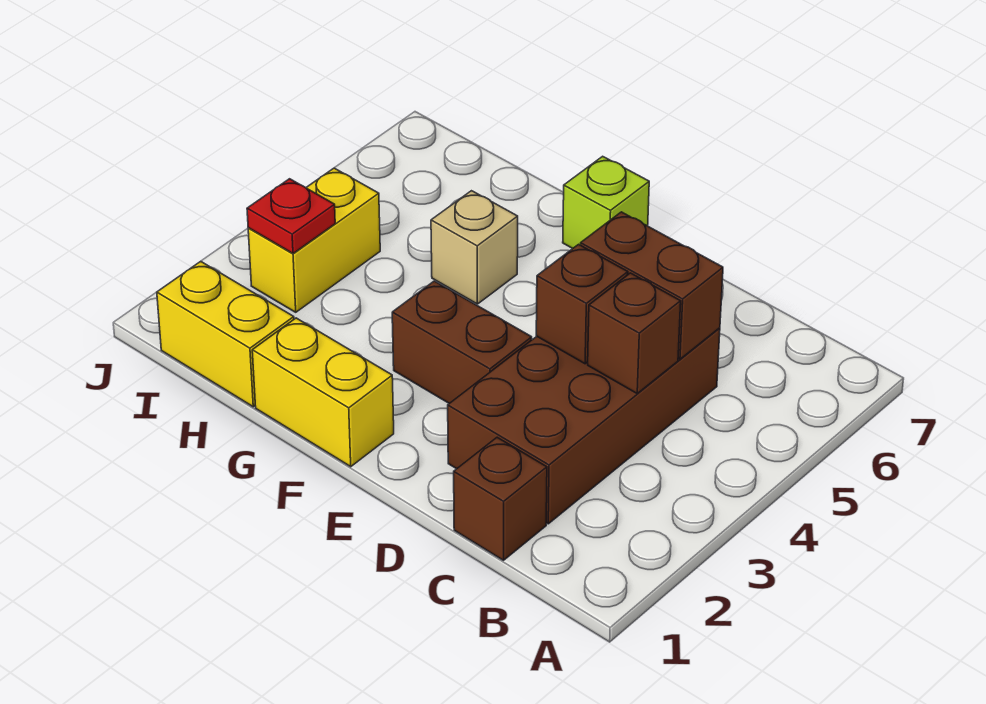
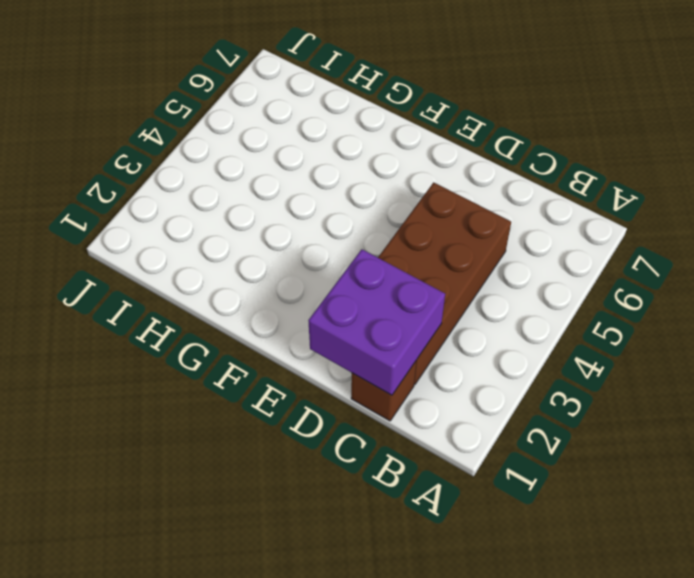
purple brick C1:D2 level 2 -> none
none -> brown brick E3:F3 level 1
none -> yellow brick F1:G1 level 1
none -> lime brick F7 level 1

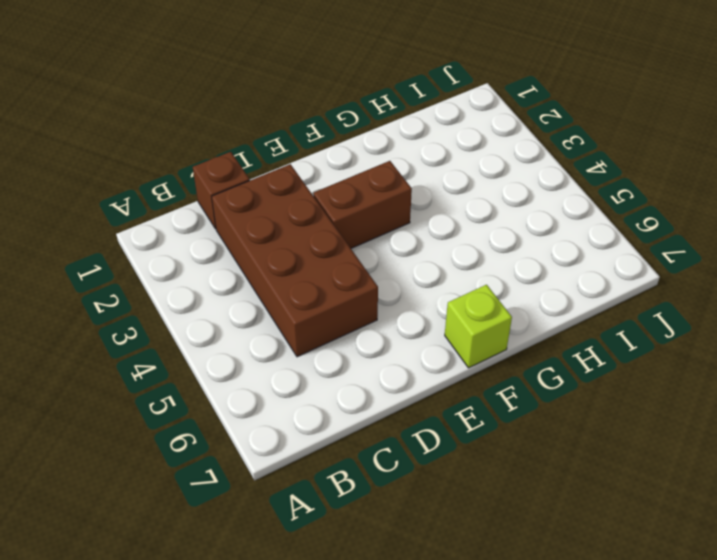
none -> yellow brick F1:G1 level 1
none -> tan brick G5 level 1
none -> yellow brick H1:I1 level 1

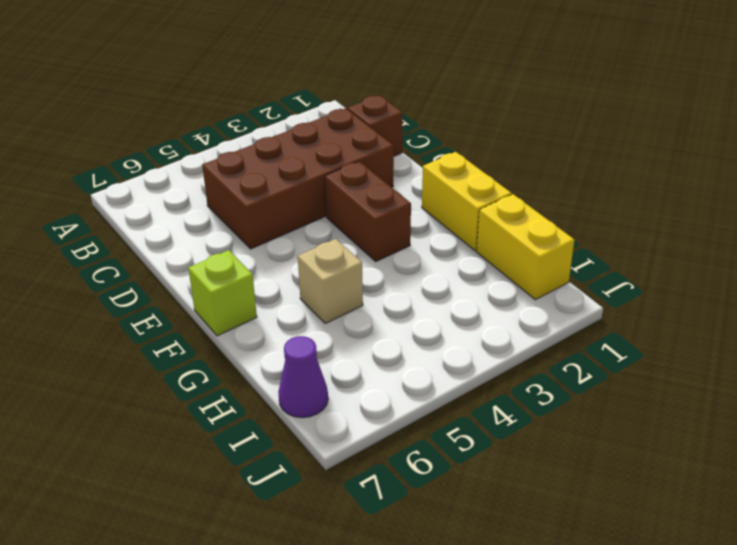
purple cone I7 level 1 -> none
none -> yellow brick I3:I4 level 1
none -> brown brick C4 level 2
none -> brown brick C5:D5 level 2

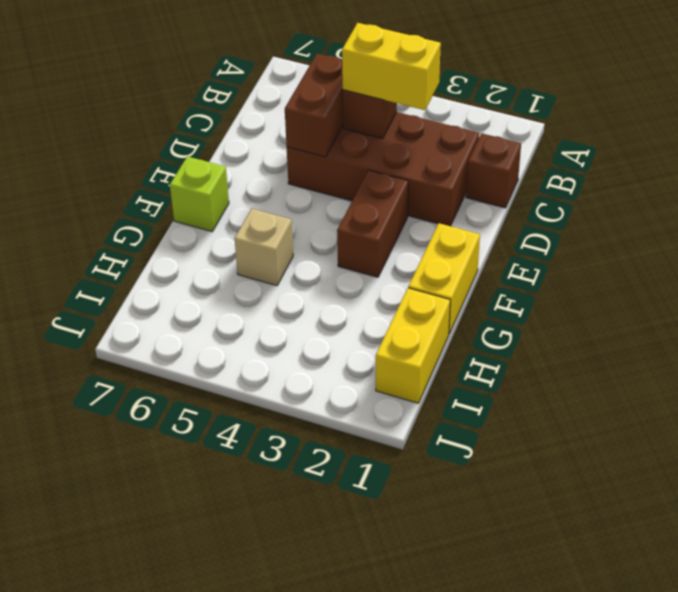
yellow brick C3:C4 level 3 -> yellow brick I3:I4 level 1
none -> brown brick D4 level 2
none -> red plate I3 level 2

